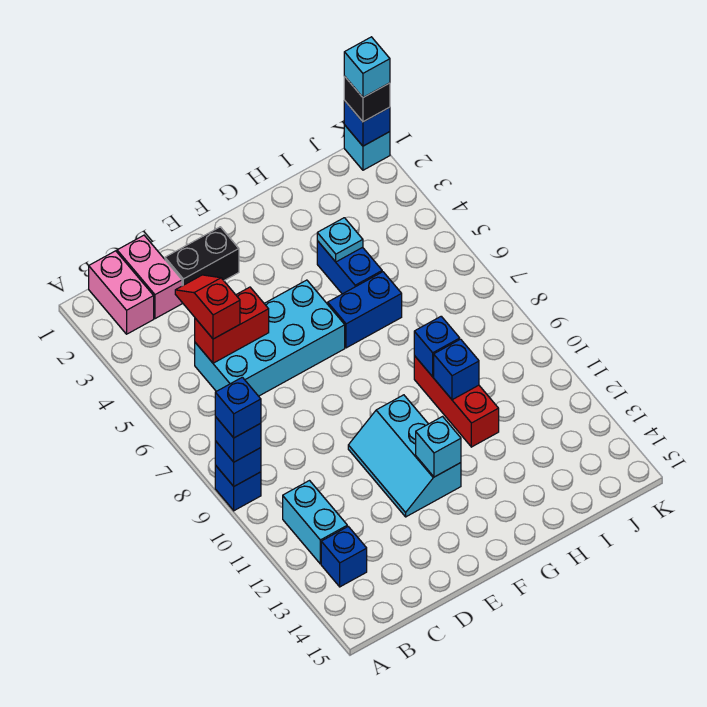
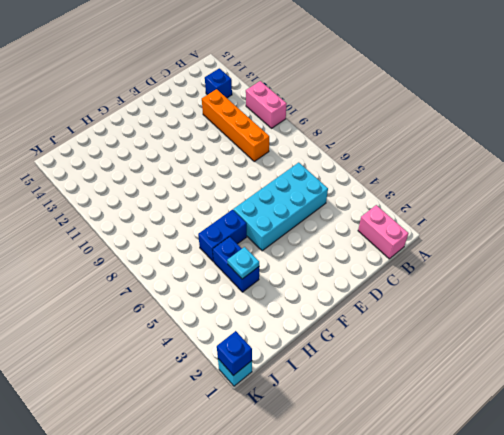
pink brick A10:A11 level 1 -> pink brick C1:C2 level 1
orange brick C9:C12 level 1 -> none
none -> blue brick A9 level 1
none -> cyan brick B11:B12 level 1
none -> black brick D2:E2 level 1

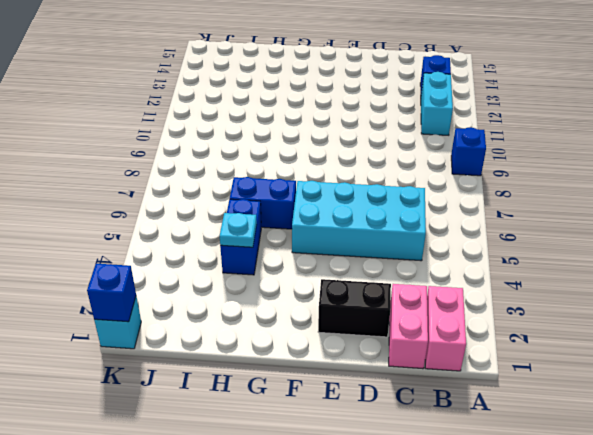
none -> cyan slope E10:F12 level 1 top F
none -> red brick H9:H11 level 1
none -> blue brick A9 level 2

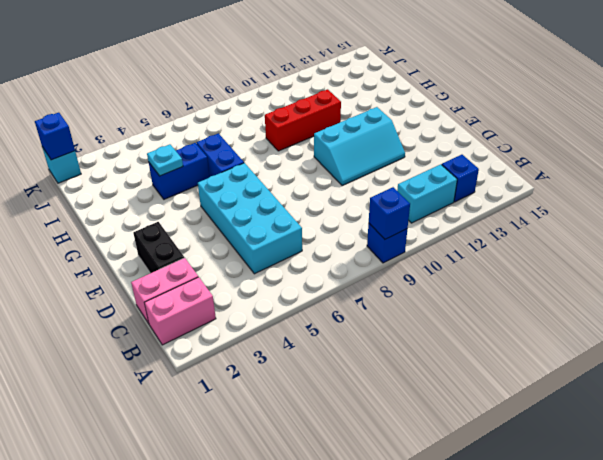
none -> red brick C5:D5 level 2
none -> cyan brick F12 level 2
none -> blue brick H9 level 2

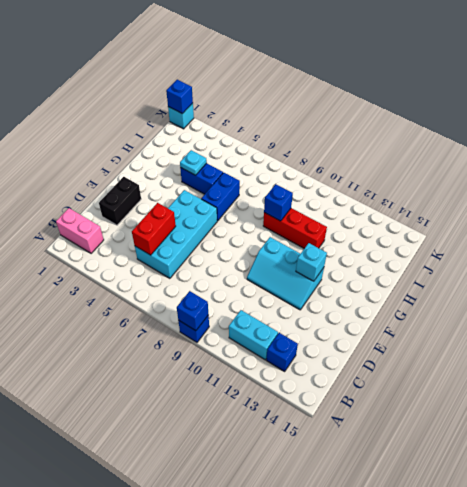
none -> pink brick C1:C2 level 1
none -> blue brick H10 level 2
none -> blue brick A9 level 3

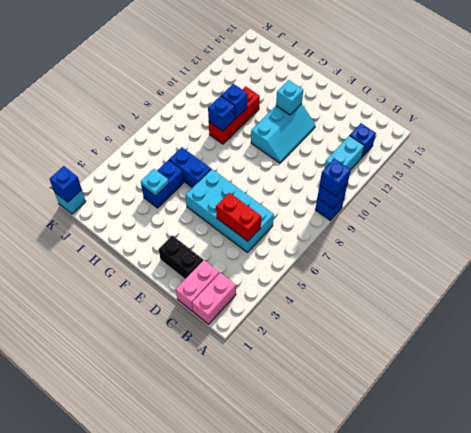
none -> red slope C4:C5 level 3 top 5
none -> black brick K1 level 3
none -> blue brick A9 level 4

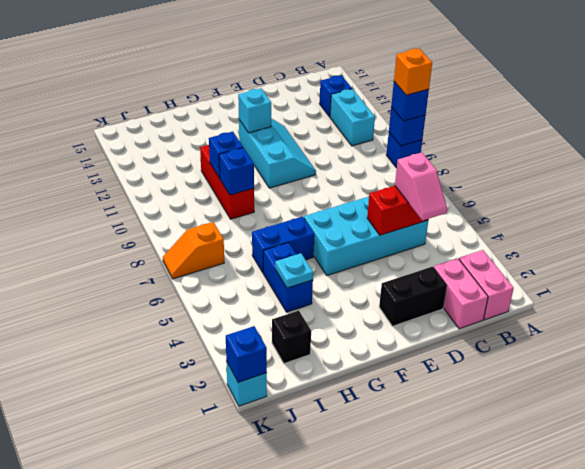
orange brick A9 level 4 -> blue brick A9 level 4
pink slope C4:C5 level 3 top 5 -> red slope C4:C5 level 3 top 5
black brick I2 level 1 -> black brick K1 level 3
orange slope J7:K7 level 1 top J -> none
none -> cyan brick K1 level 4

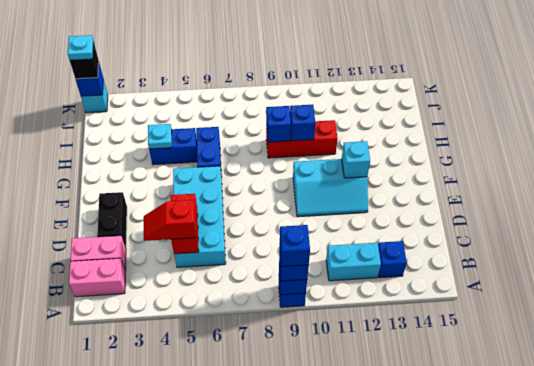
cyan plate K1 level 4 -> cyan brick K1 level 4

